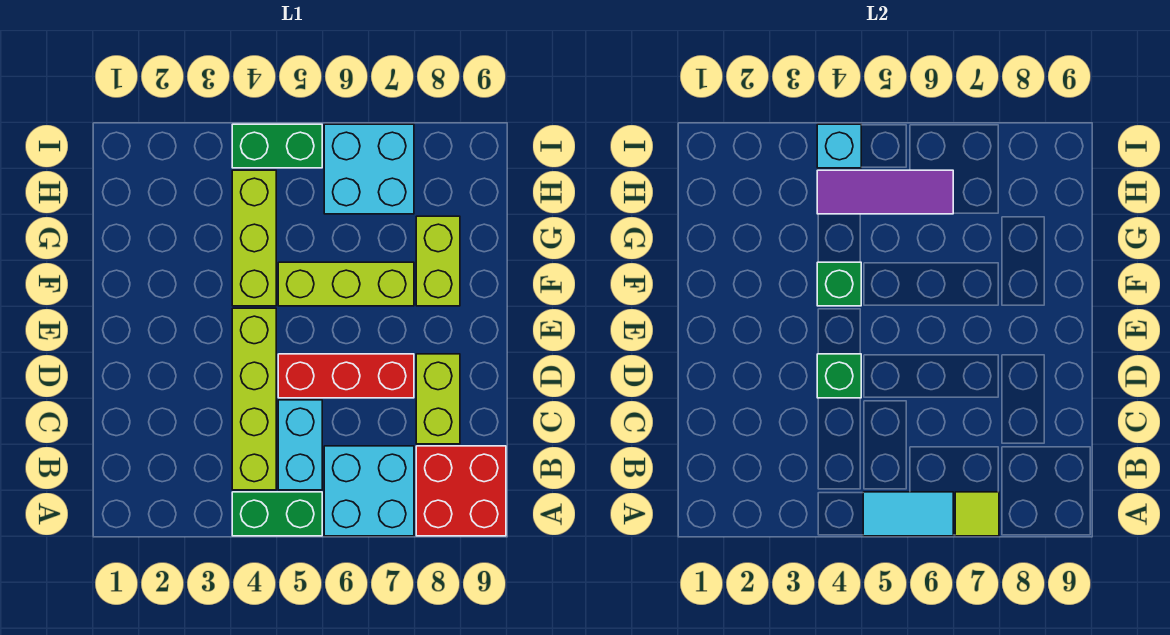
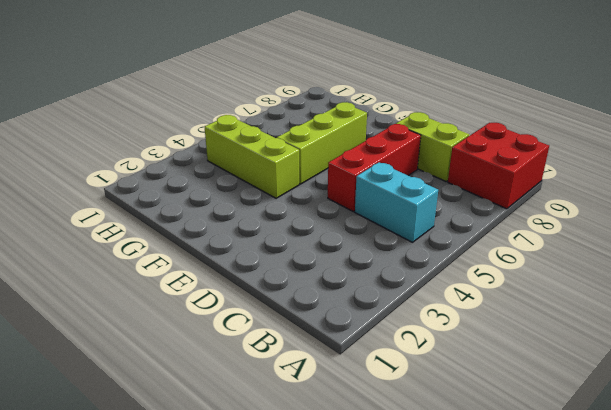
none -> green brick A4:A5 level 1
none -> cyan brick A6:B7 level 1
none -> lime brick B4:E4 level 1

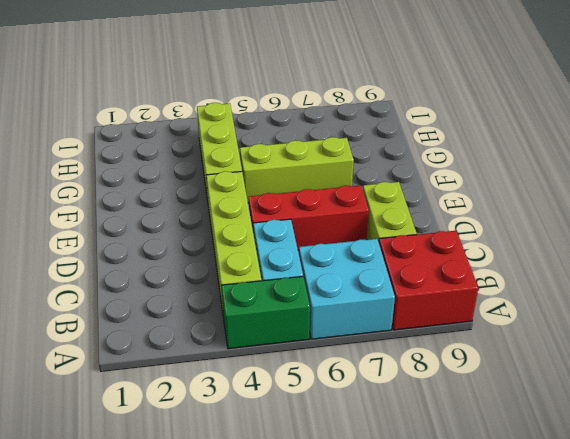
none -> lime brick F8:G8 level 1
none -> cyan brick H6:I7 level 1
none -> green brick I4:I5 level 1

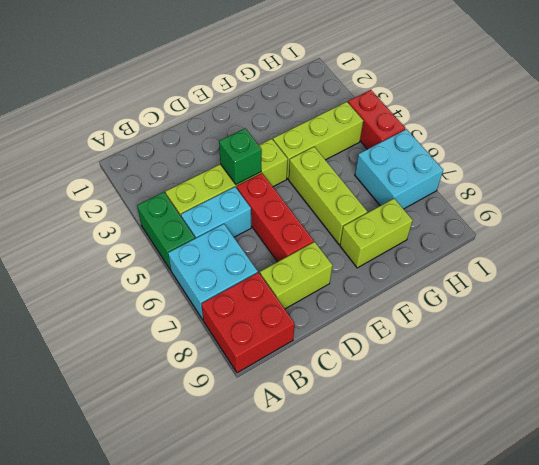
red brick I4:I5 level 1 -> green brick I4:I5 level 1
none -> cyan tile A5:A6 level 2
none -> lime tile A7 level 2
none -> green brick F4 level 2

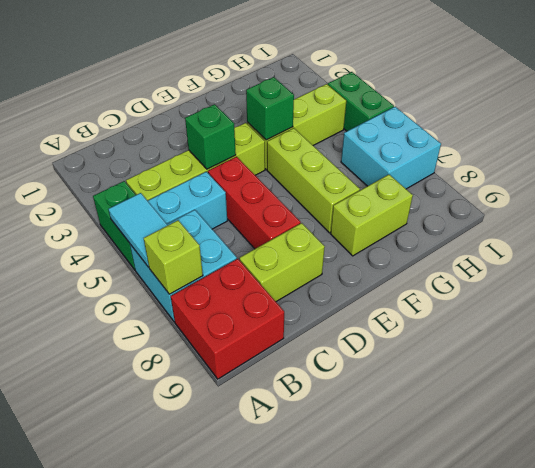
lime brick A7 level 2 -> lime tile A7 level 2
none -> purple tile H4:H6 level 2
none -> cyan brick I4 level 2

